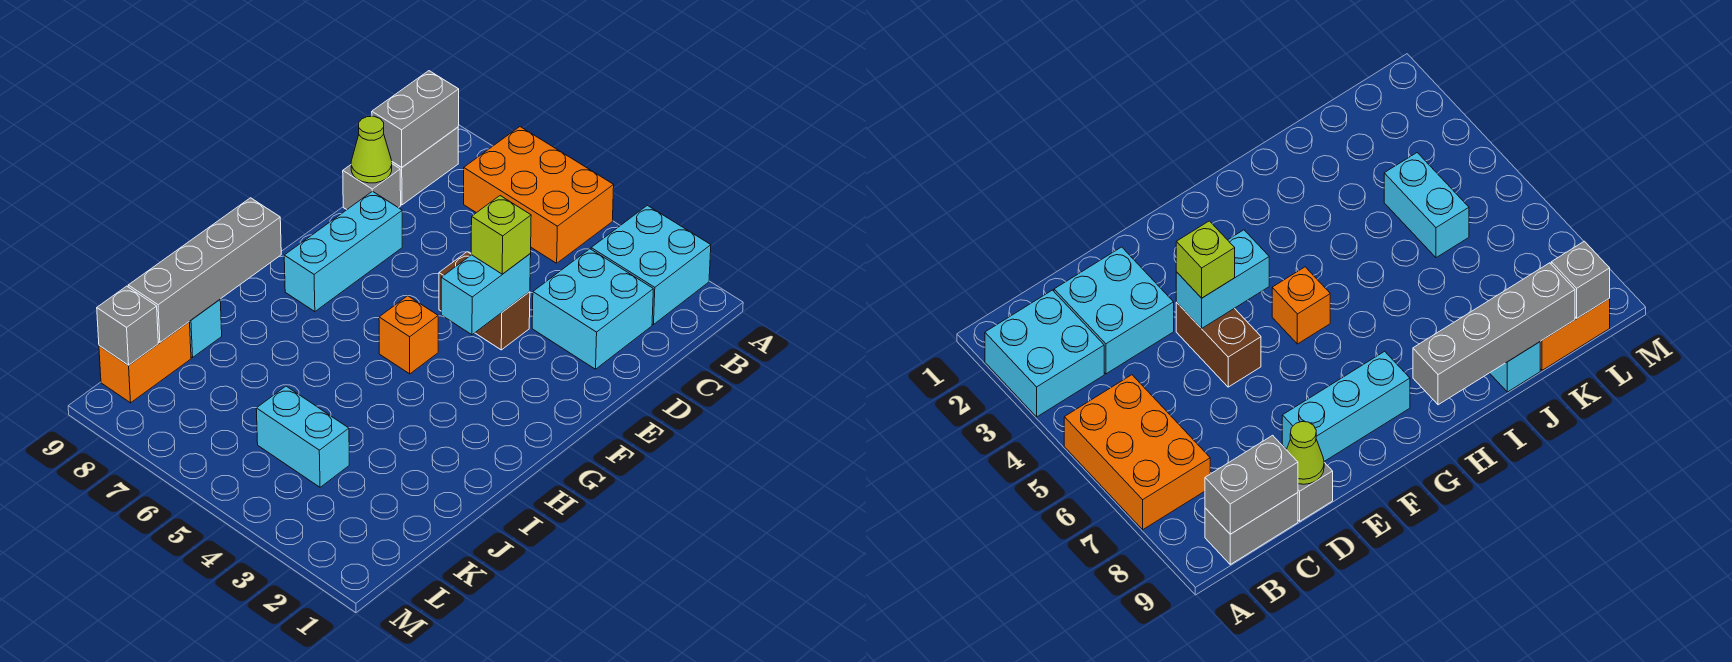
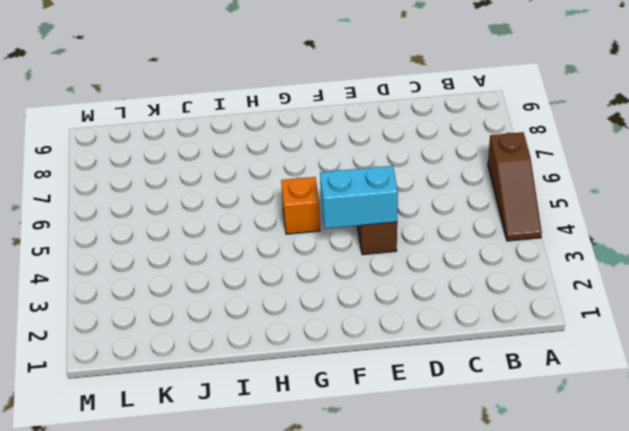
brown slope A4:A6 level 1 top 6 -> orange brick A5:B7 level 1
none -> cyan brick A2:B3 level 1
none -> grey brick B9:C9 level 1
none -> cyan brick C2:D3 level 1

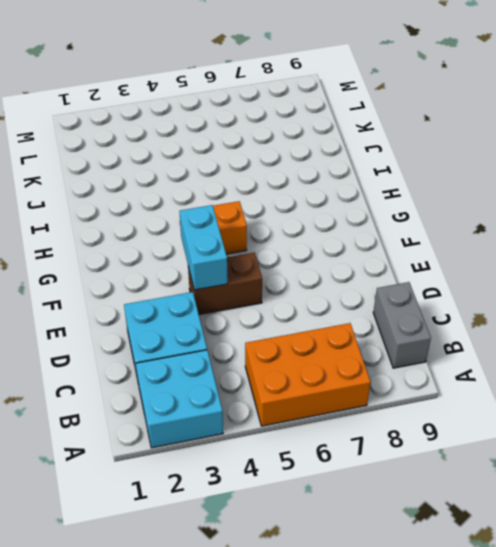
none -> grey brick D9 level 1
none -> cyan brick E8:G8 level 1
none -> cyan brick J9 level 1

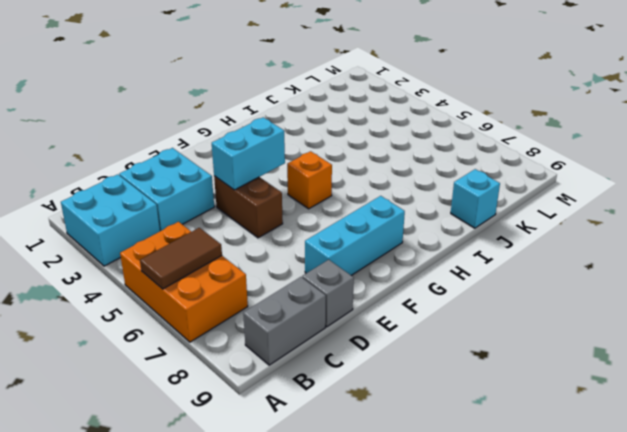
brown tile A6:B6 level 2 -> none
none -> cyan brick K4:K5 level 1
none -> orange brick K9:L9 level 1
none -> grey brick B9:C9 level 2

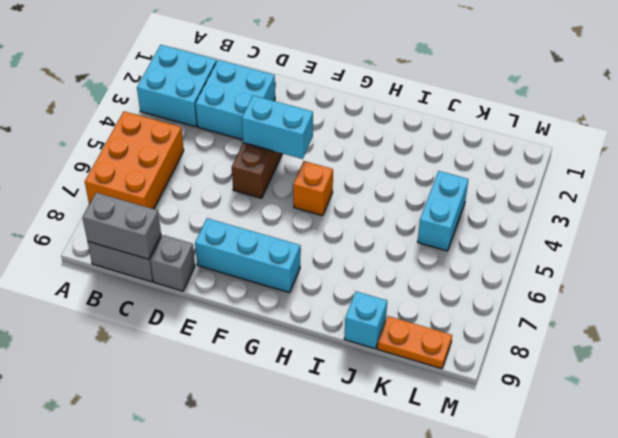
orange plate K9:L9 level 1 -> orange brick K9:L9 level 1
none -> lime cone D9 level 2
none -> grey brick H9:K9 level 2
none -> grey brick L9 level 2

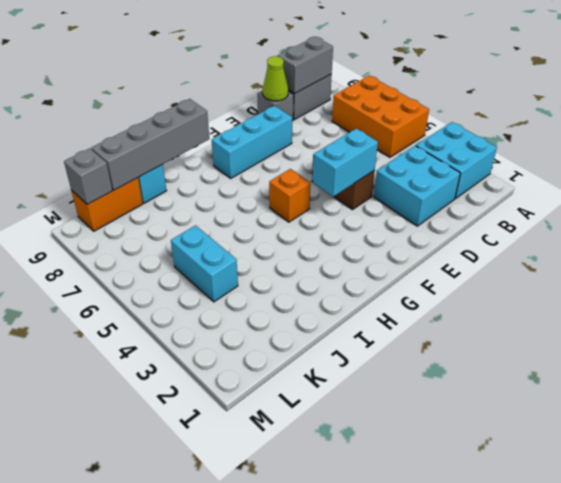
none -> lime brick E4 level 3

